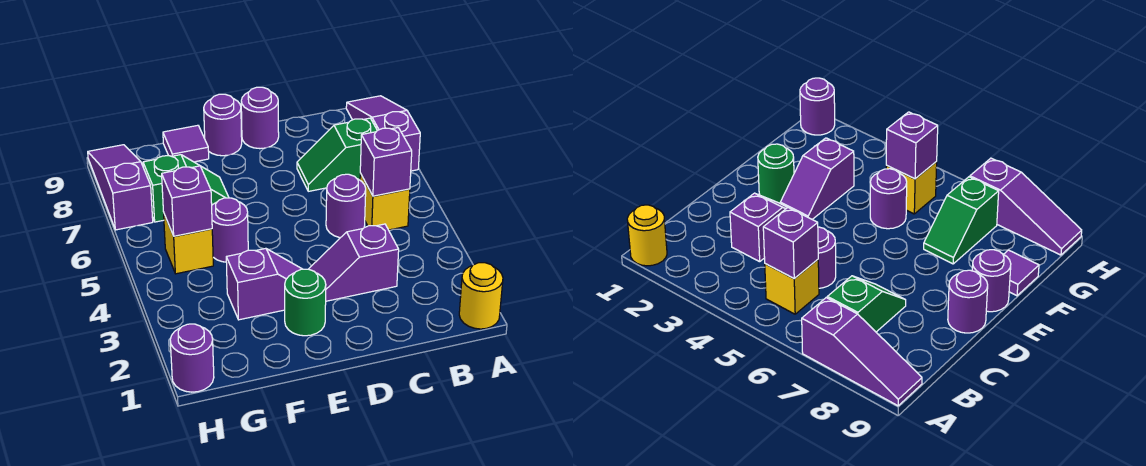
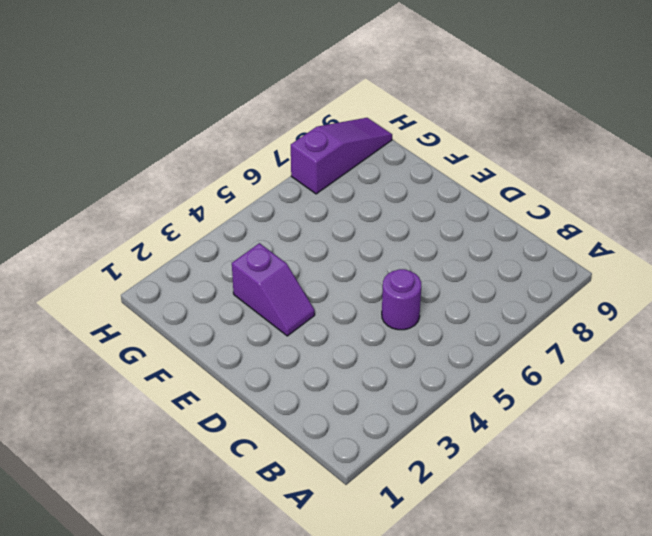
none -> yellow round brick A1 level 1
none -> purple slope A7:A9 level 1 top 7
none -> yellow brick B5 level 1

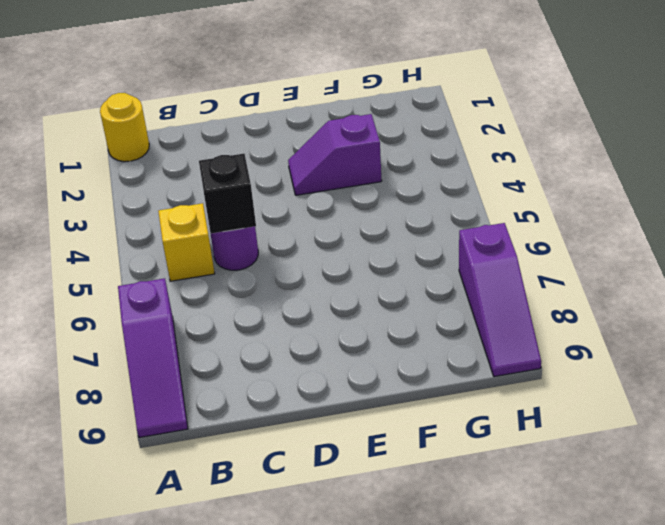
black brick C5 level 2 -> none
none -> green slope B7:C7 level 1 top B
none -> purple slope C3:D3 level 1 top C
none -> purple round brick D9 level 1

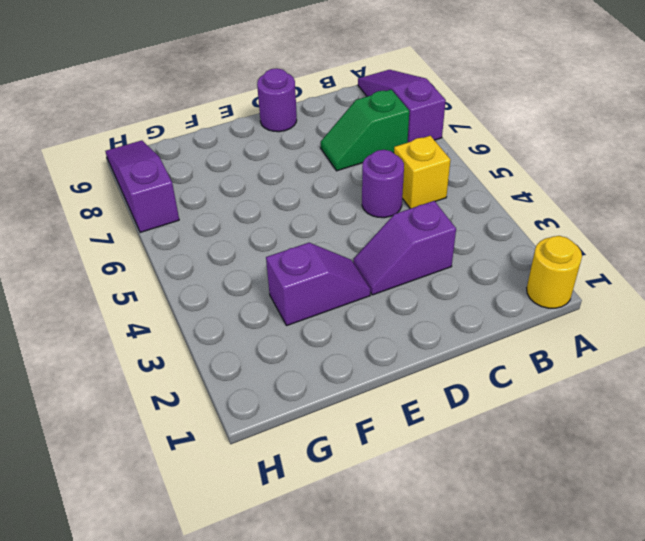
none -> green round brick E2 level 1
none -> purple round brick E9 level 1
none -> purple round brick F5 level 1

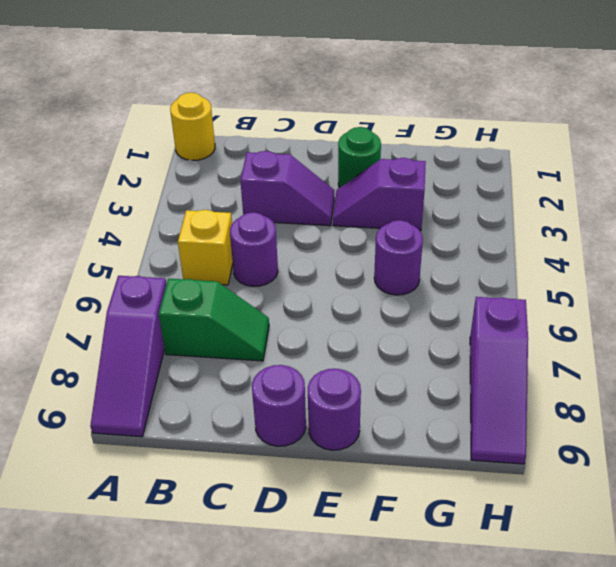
none -> green slope F7:G7 level 1 top G
none -> purple tile F9 level 1
none -> yellow brick G5 level 1

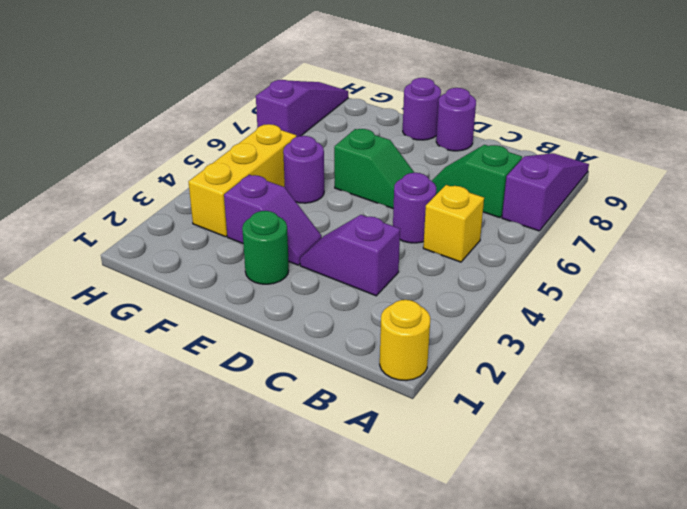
green slope D6:E6 level 1 top E -> green slope F7:G7 level 1 top G
yellow brick G3:G5 level 1 -> yellow brick G5 level 1
none -> purple tile F9 level 1
none -> purple round brick H1 level 1
none -> purple brick B5 level 2

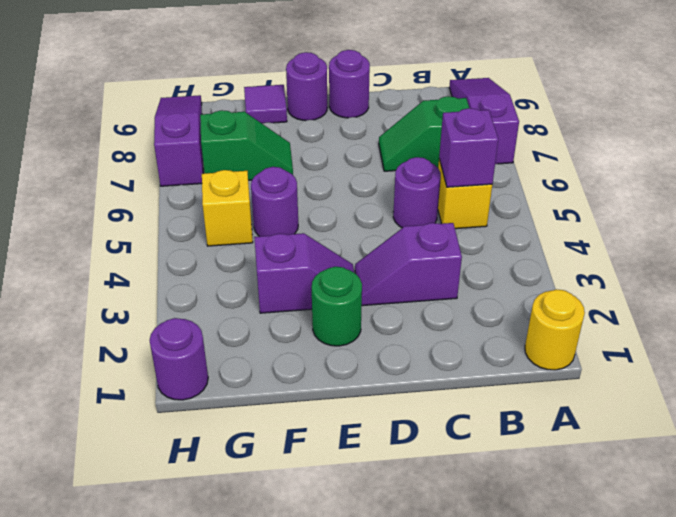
none -> purple brick G5 level 2

